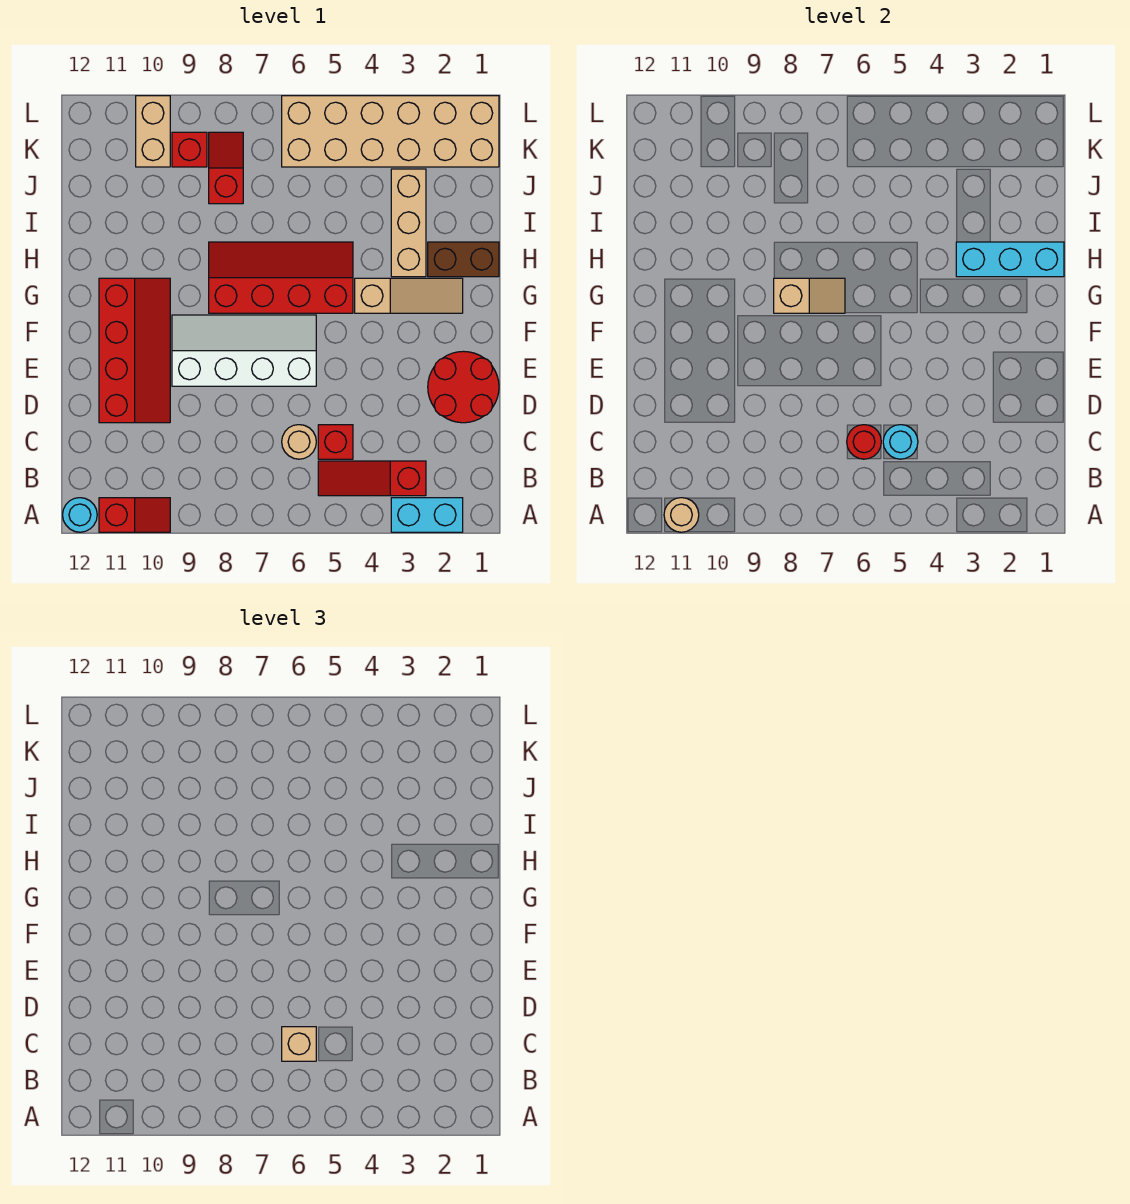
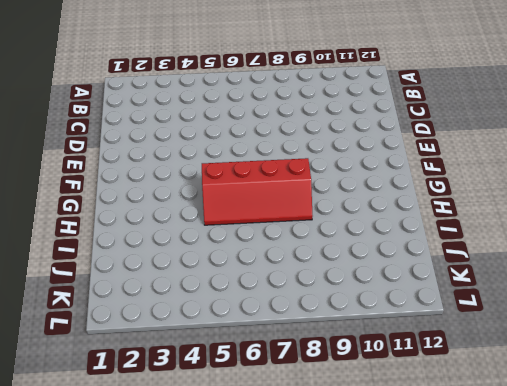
none -> cyan brick A2:A3 level 1
none -> red slope A10:A11 level 1 top 11
none -> cyan round brick A12 level 1

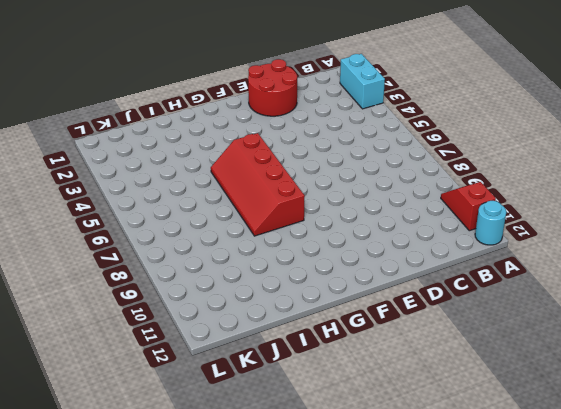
none -> red slope B3:B5 level 1 top 3
none -> red brick C5 level 1
none -> tan round brick C6 level 1

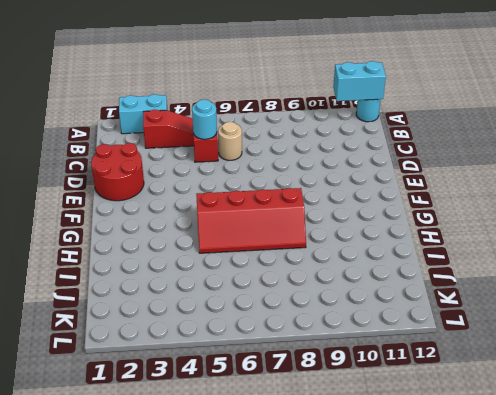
cyan brick A11:A12 level 2 -> tan round brick A11 level 2
none -> red slope A10:A11 level 1 top 11
none -> red slope D10:G11 level 1 top 11
none -> white slope E6:F9 level 1 top E

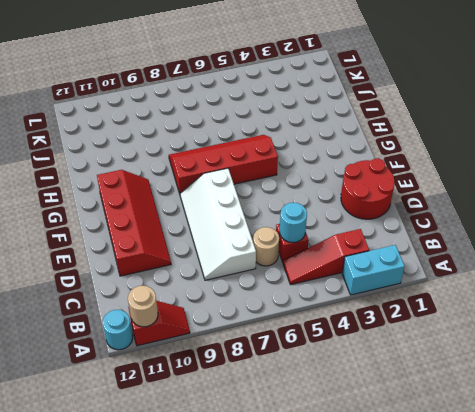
white slope C7:F8 level 1 top 7 -> white slope E6:F9 level 1 top E
none -> tan slope G2:G4 level 1 top 4
none -> brown brick H1:H2 level 1
none -> tan brick H3:J3 level 1

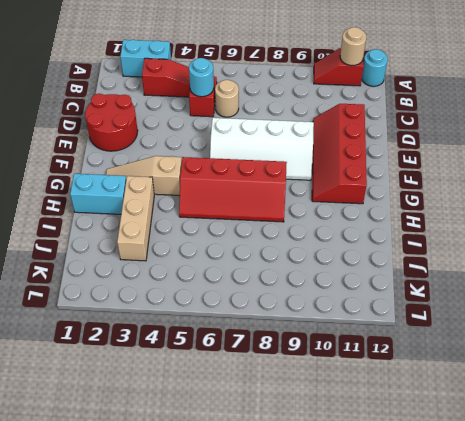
cyan brick H1:H2 level 1 -> brown brick H1:H2 level 1
none -> red slope J8:K8 level 1 top J
none -> tan brick K1:L6 level 1
none -> red brick K9 level 1

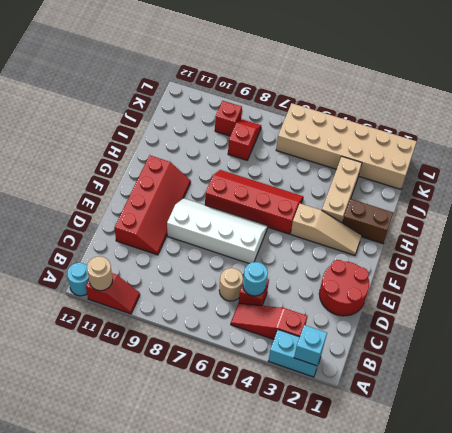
cyan brick A2 level 2 -> none
none -> tan brick K10:L10 level 1
none -> red round brick C6 level 2
none -> tan slope G7:G8 level 2 top 8

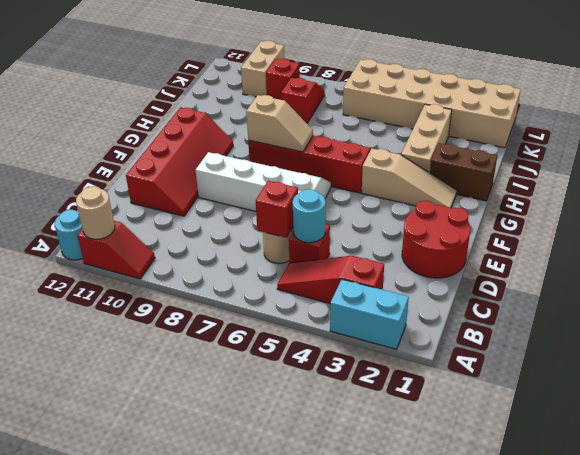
red brick C6 level 2 -> red round brick C6 level 2
none -> cyan brick H1:H3 level 2
none -> tan brick C6 level 3

